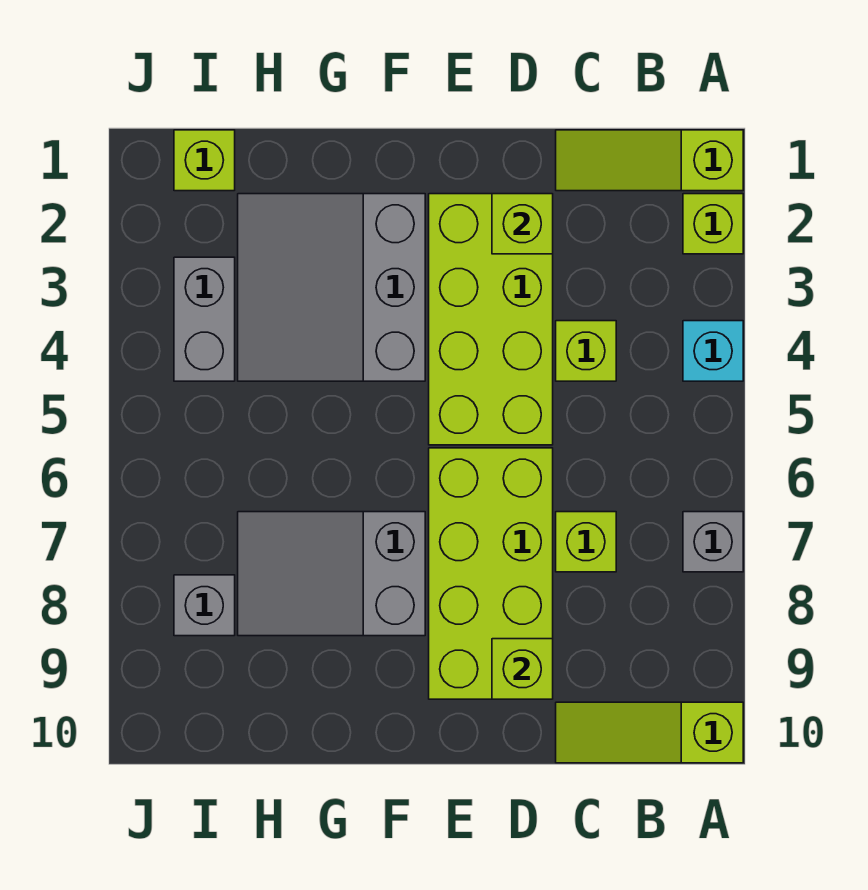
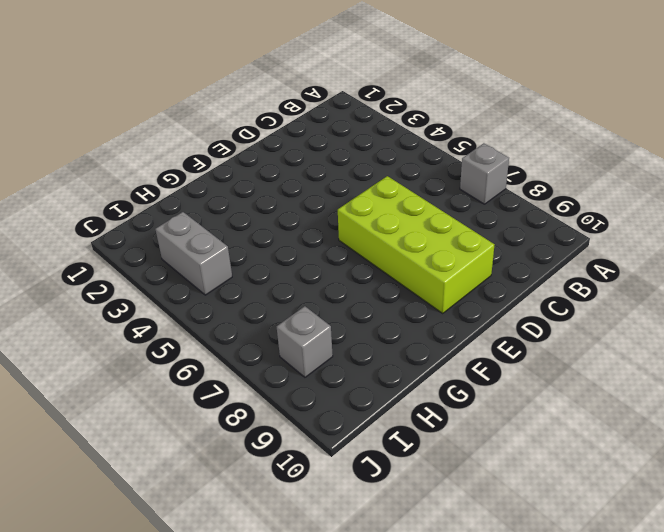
none -> lime slope A1:C1 level 1 top A
none -> lime brick A2 level 1
none -> cyan brick A4 level 1

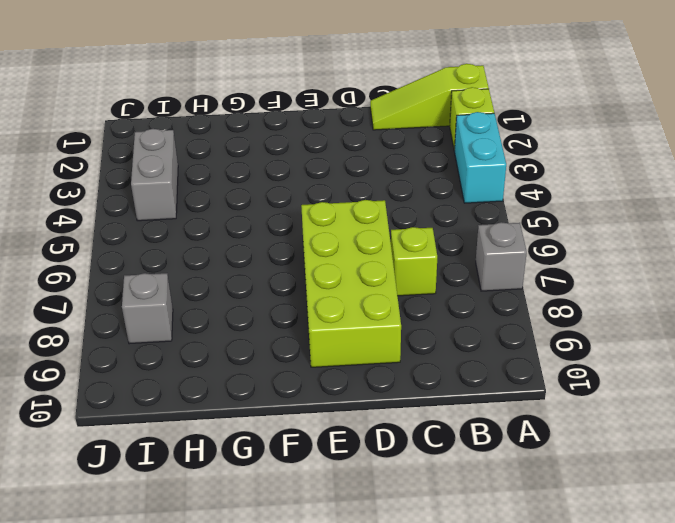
cyan brick A3:A4 level 1 -> cyan brick A4 level 1
none -> lime slope A10:C10 level 1 top A
none -> lime brick C4 level 1
none -> lime brick D2:E5 level 1

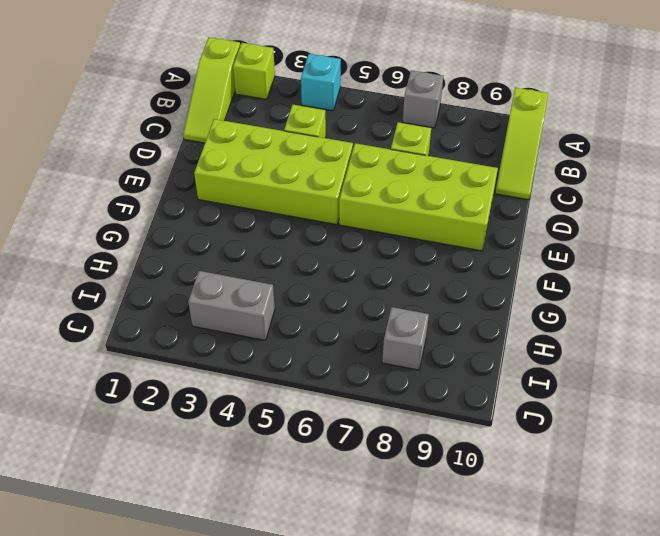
none -> grey slope F2:H4 level 1 top F
none -> grey slope F7:H8 level 1 top F
none -> lime brick I1 level 1

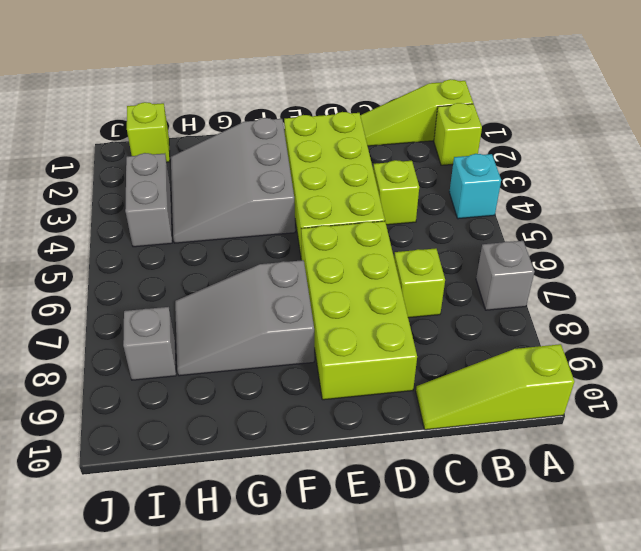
none -> lime brick D2 level 2
none -> lime brick D9 level 2

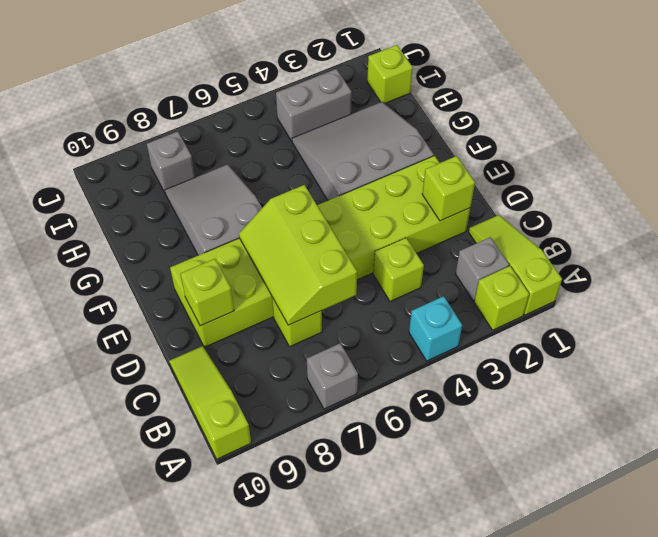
grey brick B2 level 1 -> none
lime slope C6:E7 level 2 top 6 -> none

